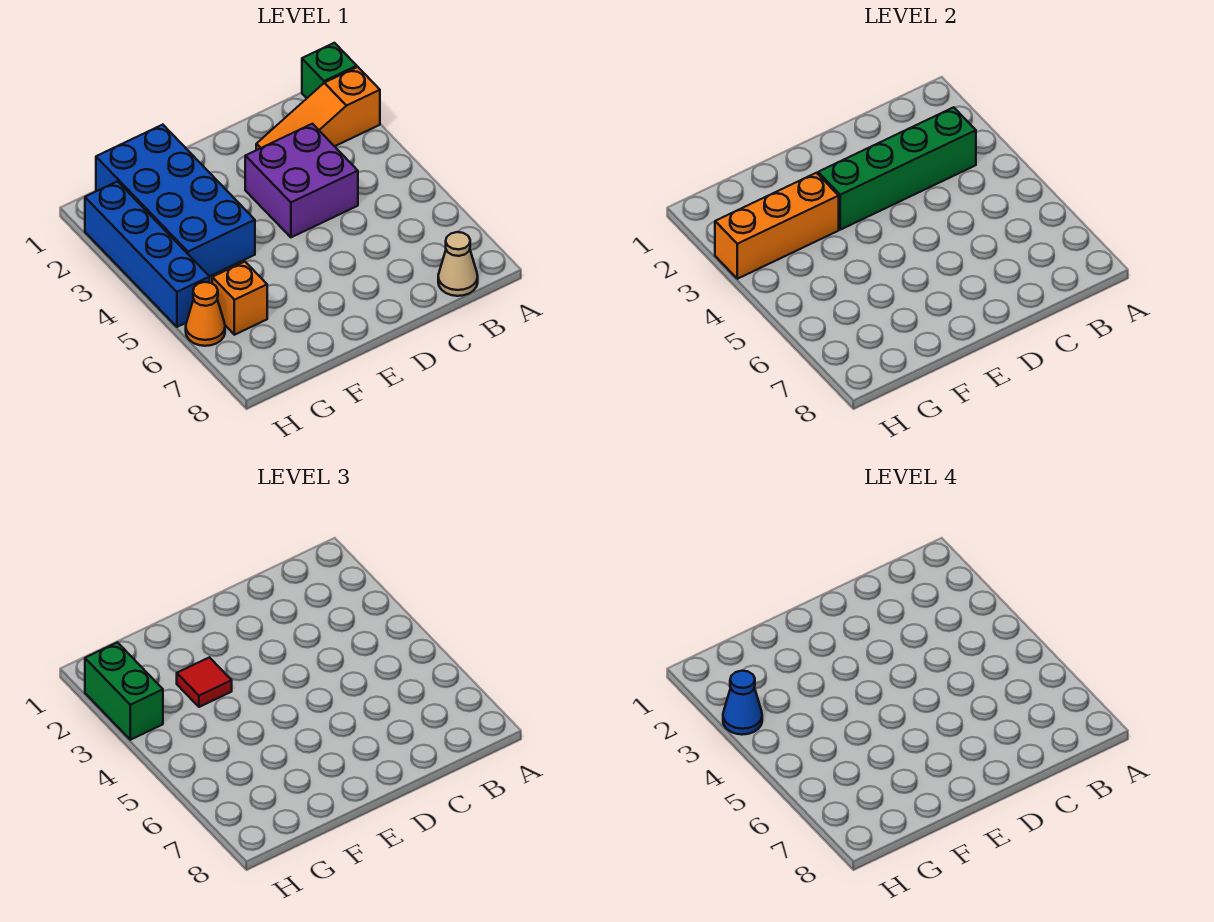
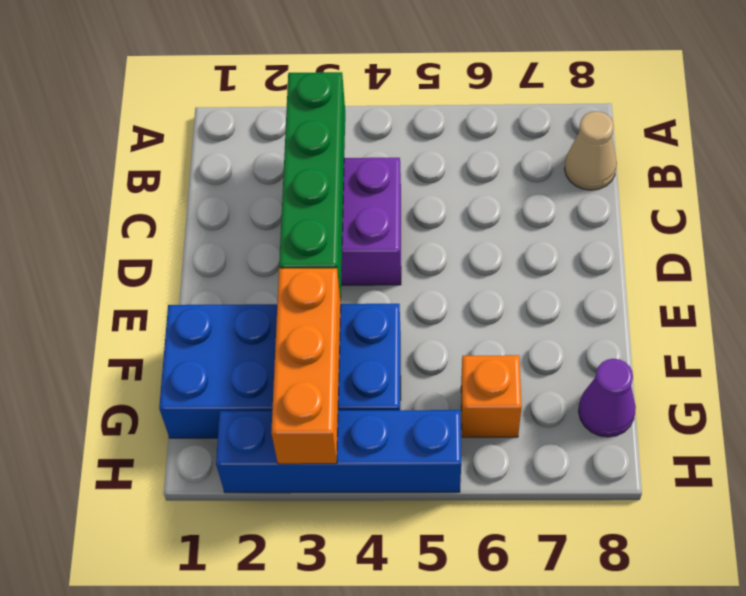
purple cone G8 level 1 -> none
none -> green brick A1 level 1
none -> orange slope A2:C2 level 1 top A
none -> orange cone H6 level 1

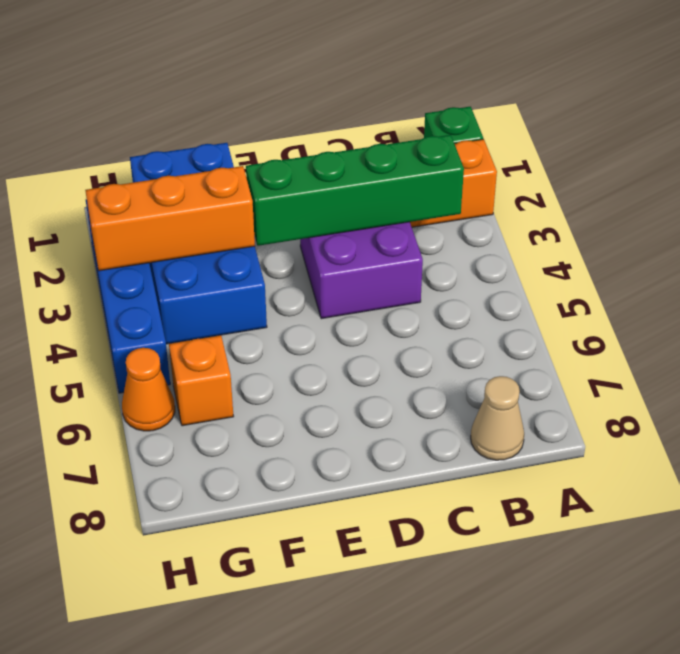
none -> red tile F3 level 3
none -> green brick H2:H3 level 3
none -> blue cone H3 level 4

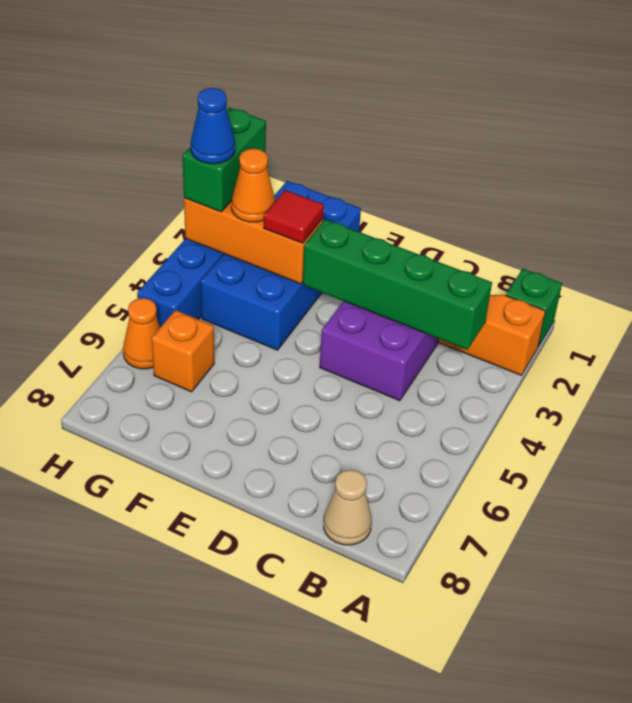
orange cone G3 level 3 -> none

